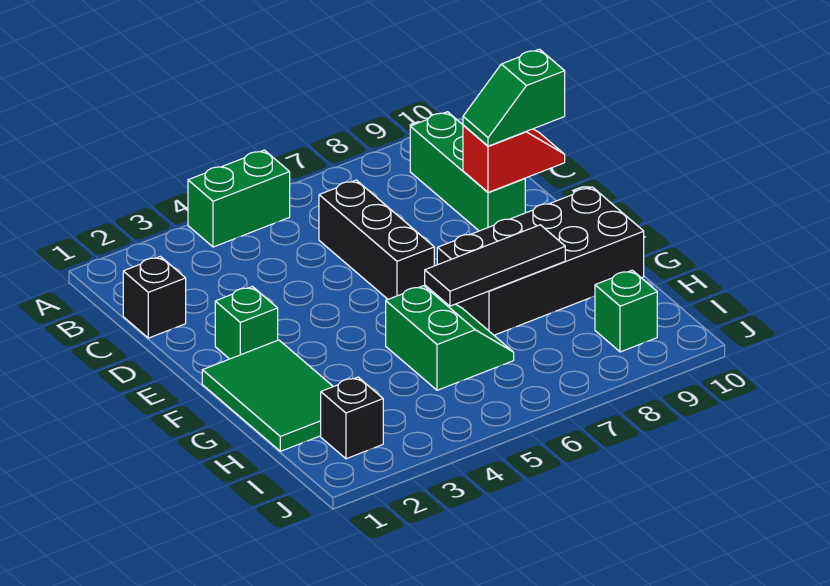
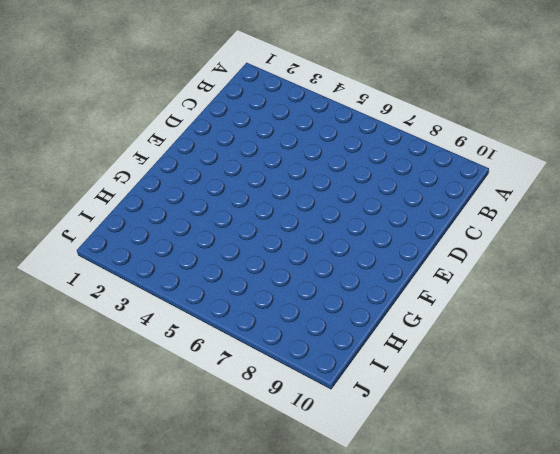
none -> green brick A4:A5 level 1
none -> green brick B9:D9 level 1
none -> black brick C1 level 1

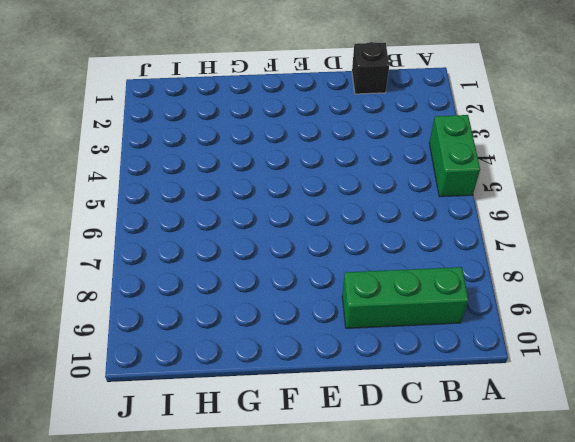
none -> black brick C6:E6 level 1
none -> green brick E2 level 1
none -> green tile F1:H2 level 1

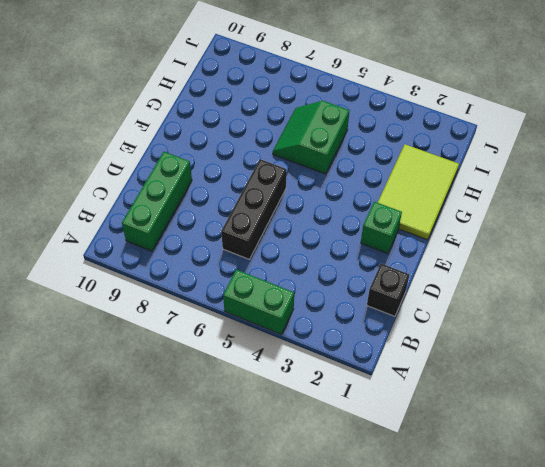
lime tile F1:H2 level 1 -> green tile F1:H2 level 1
none -> black brick F7:G10 level 1
none -> black brick I2 level 1
none -> green brick I9 level 1

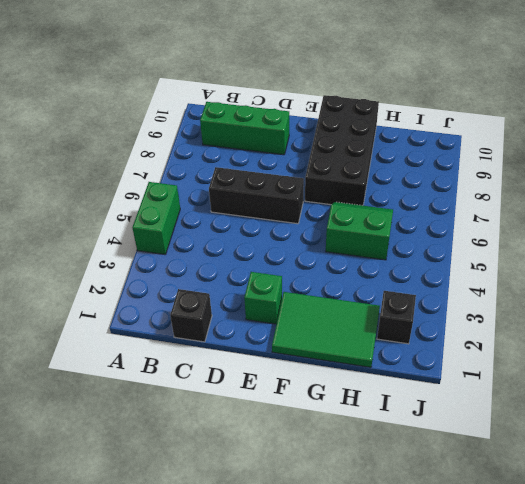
none -> green brick I9 level 1
none -> red slope D9:D10 level 2 top 9
none -> black tile G6:G8 level 2

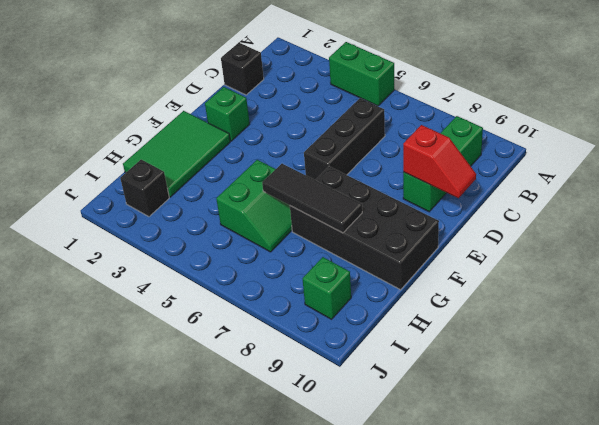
none -> green slope D9:D10 level 3 top 10

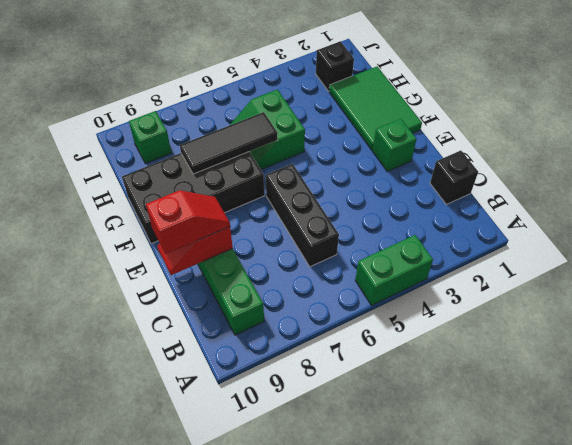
red slope D9:D10 level 3 top 10 -> green slope D9:D10 level 3 top 10

